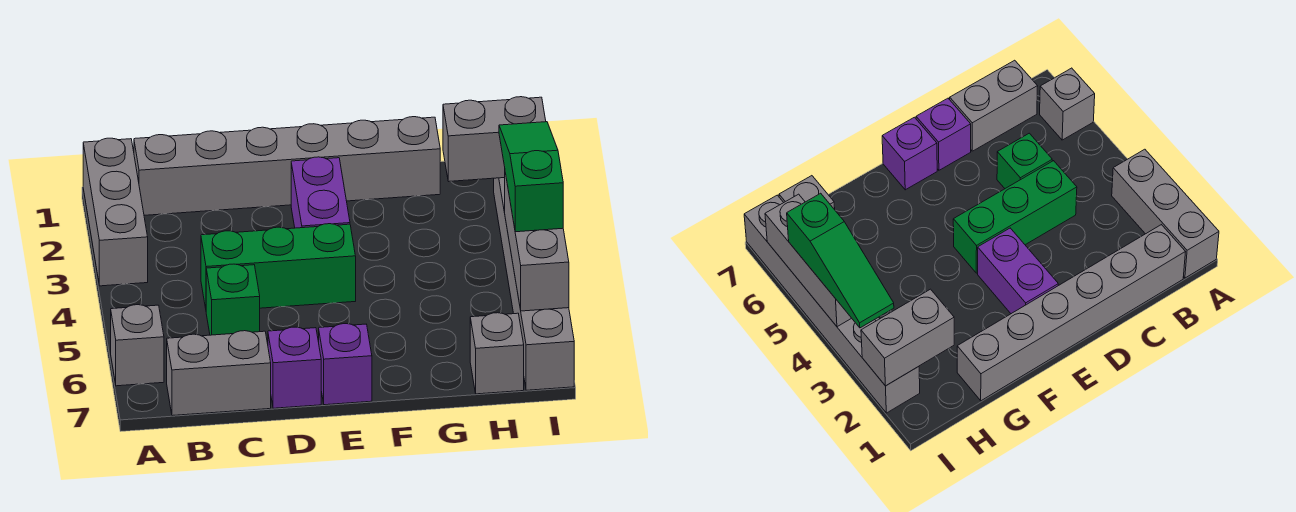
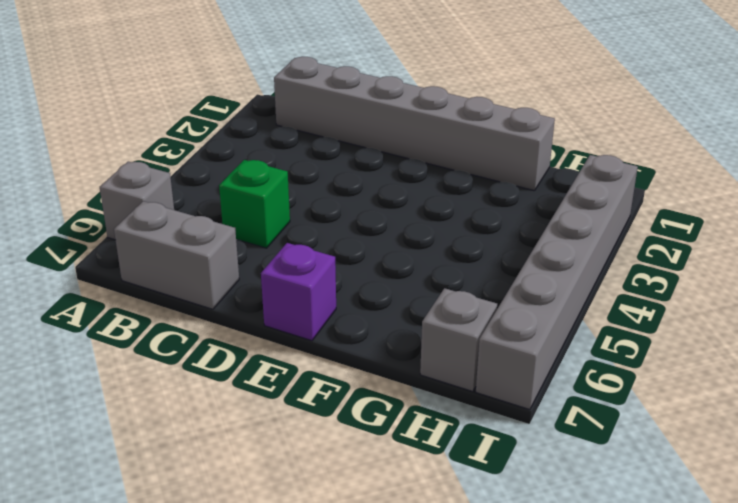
none -> grey brick A1:A3 level 1
none -> green brick C4:E4 level 1
none -> purple brick D7 level 1

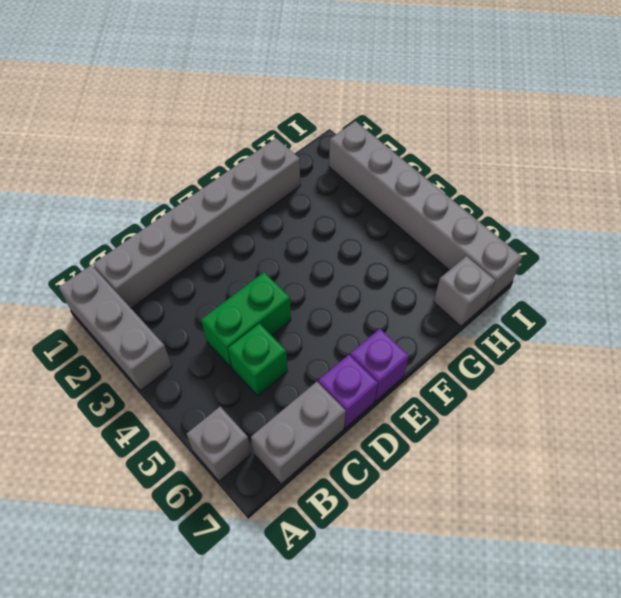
green brick C4:D4 level 1 -> green brick C4:E4 level 1
none -> purple brick E2:E3 level 1
none -> grey brick H2:I2 level 2
none -> grey brick I4:I6 level 2

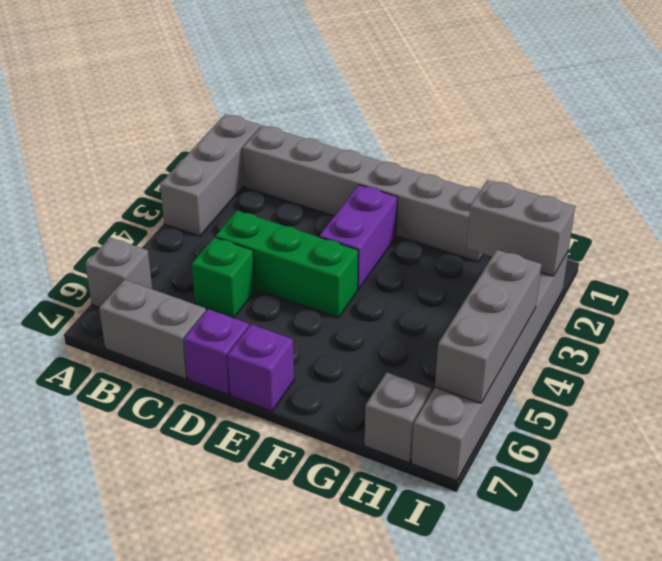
none -> green slope I3:I5 level 3 top 5

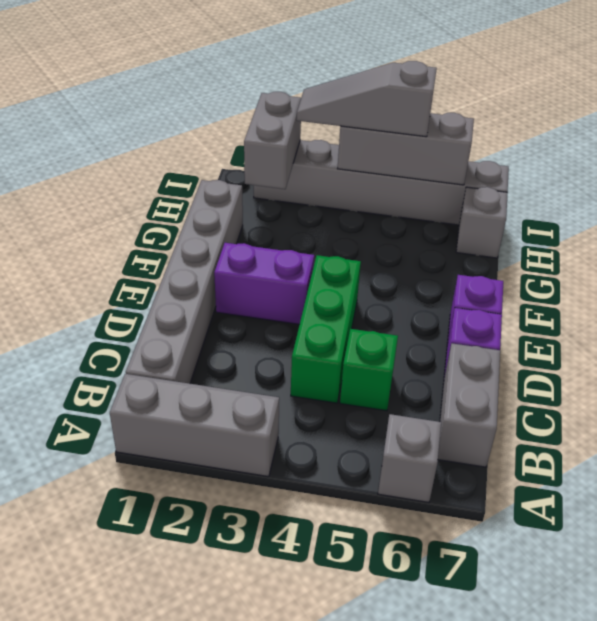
grey slope I3:I5 level 3 top 5 -> green slope I3:I5 level 3 top 5

